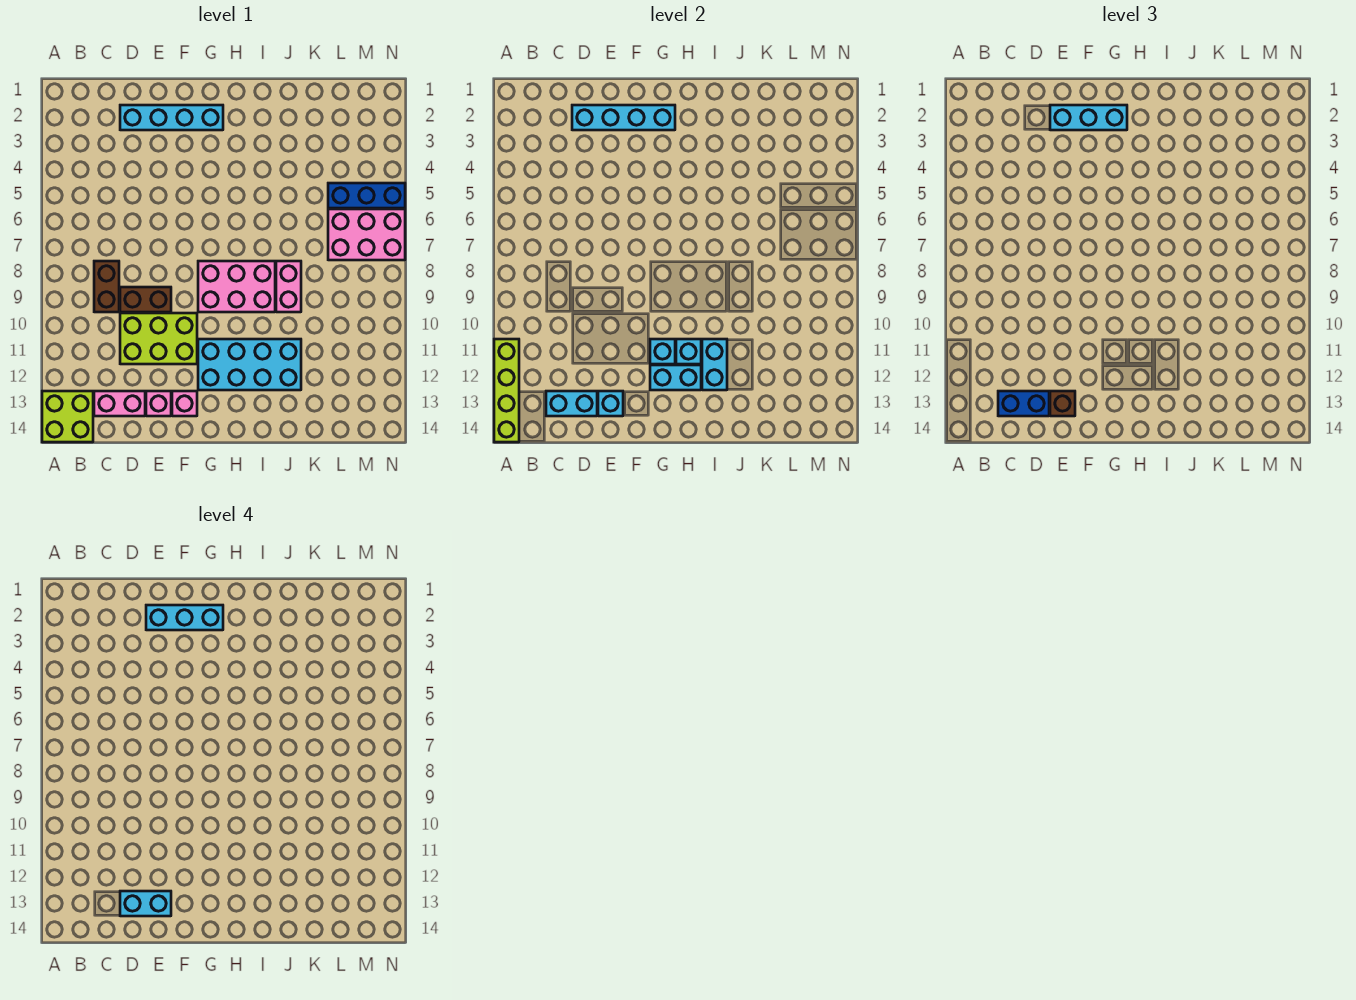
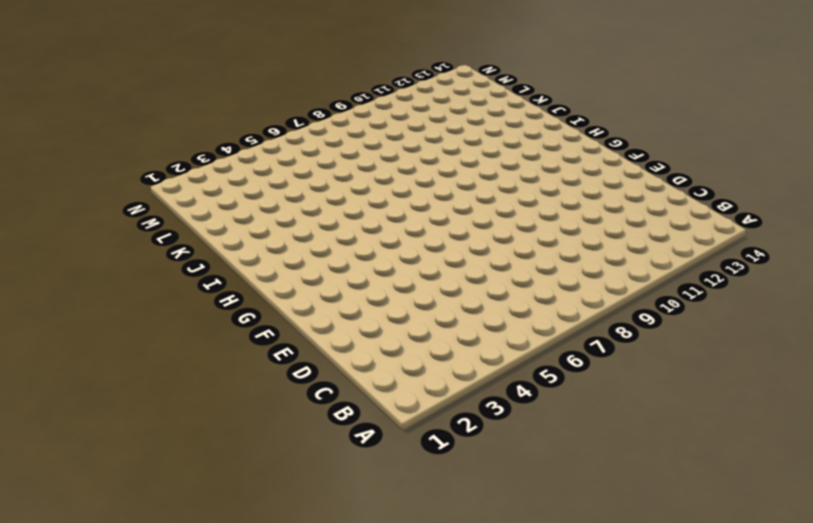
none -> lime brick A13:B14 level 1
none -> brown brick C8:C9 level 1
none -> pink brick C13:D13 level 1

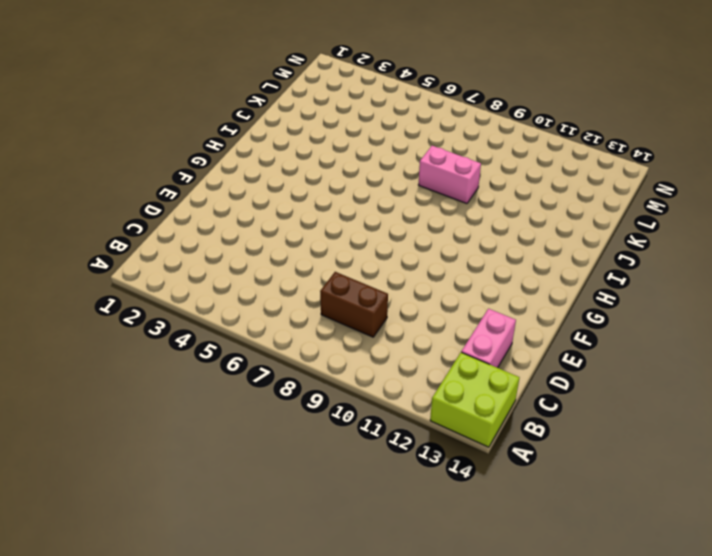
none -> cyan brick D2:G2 level 1
none -> brown brick D9:E9 level 1
none -> lime brick D10:F11 level 1

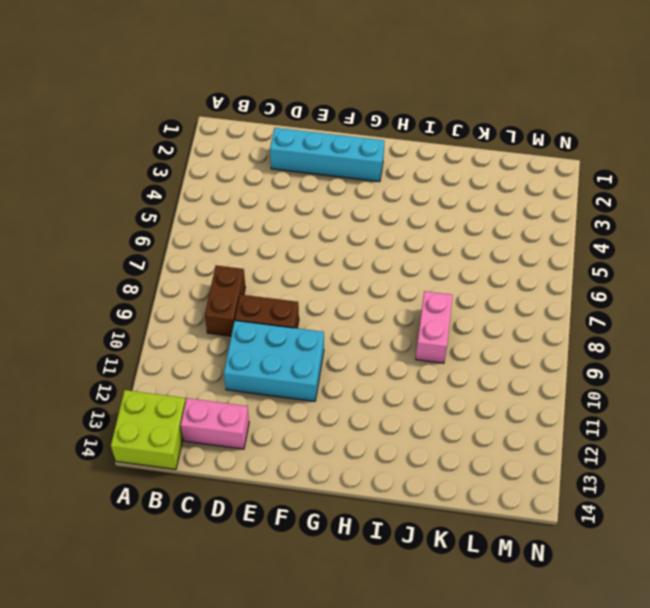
cyan brick D10:F11 level 1 -> lime brick D10:F11 level 1
none -> pink brick E13 level 1
none -> pink brick F13 level 1
none -> pink brick G8:I9 level 1

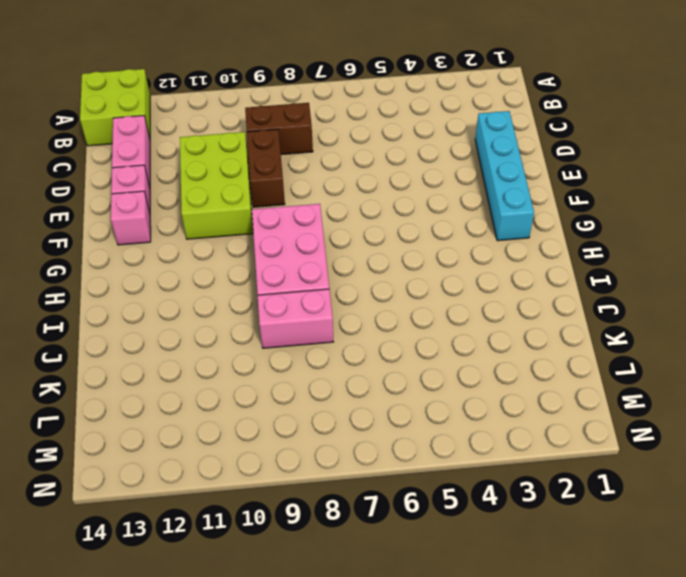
none -> cyan brick G11:J12 level 1
none -> blue brick L5:N5 level 1
none -> pink brick L6:N7 level 1

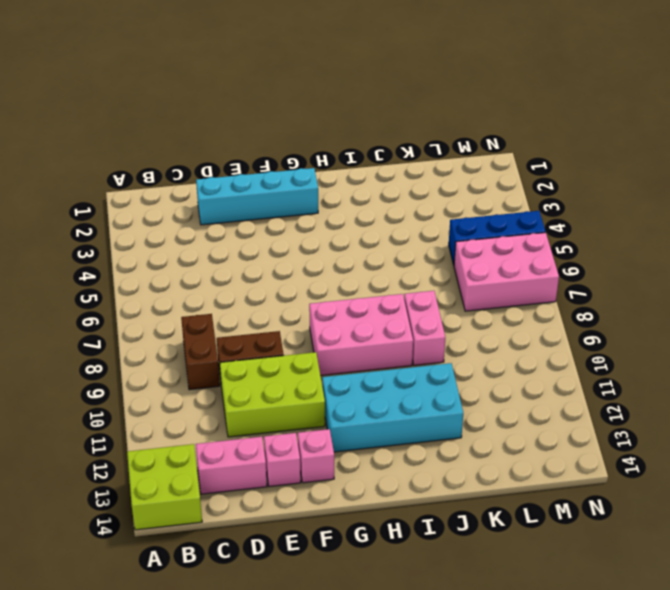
none -> lime brick A11:A14 level 2
none -> cyan brick C13:D13 level 2
none -> cyan brick D2:G2 level 2

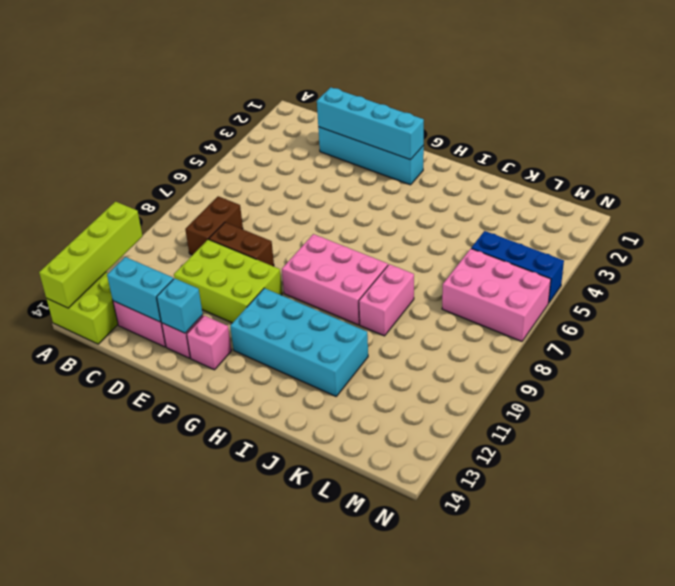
none -> cyan brick G11 level 2
none -> cyan brick G12:H12 level 2
none -> cyan brick H11 level 2

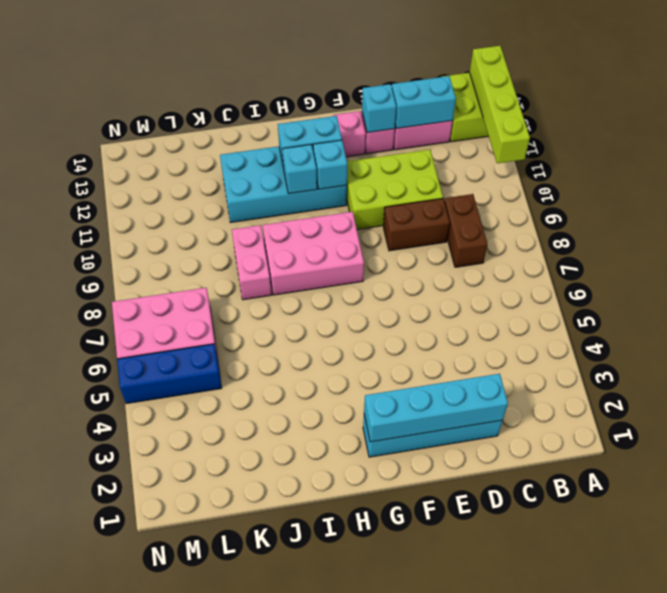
none -> cyan brick I11:I12 level 2
none -> blue brick C13:D13 level 3
none -> cyan brick E2:G2 level 3

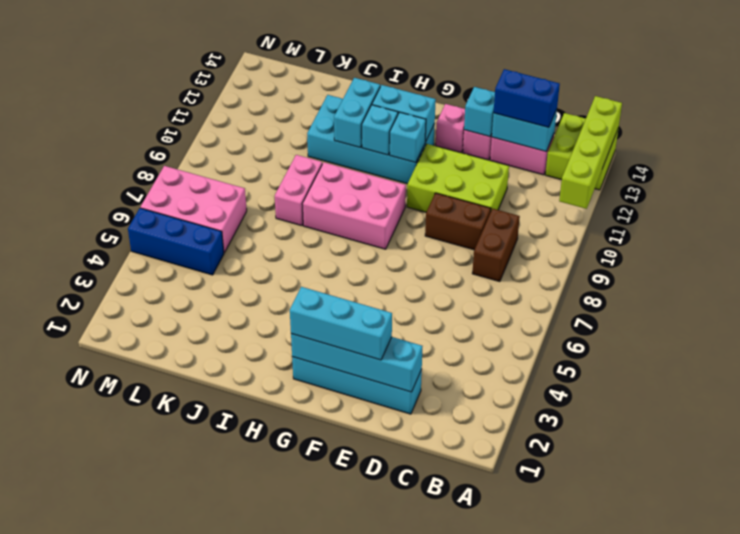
none -> brown brick E13 level 3
none -> cyan brick D13:E13 level 4
none -> cyan brick E2:G2 level 4

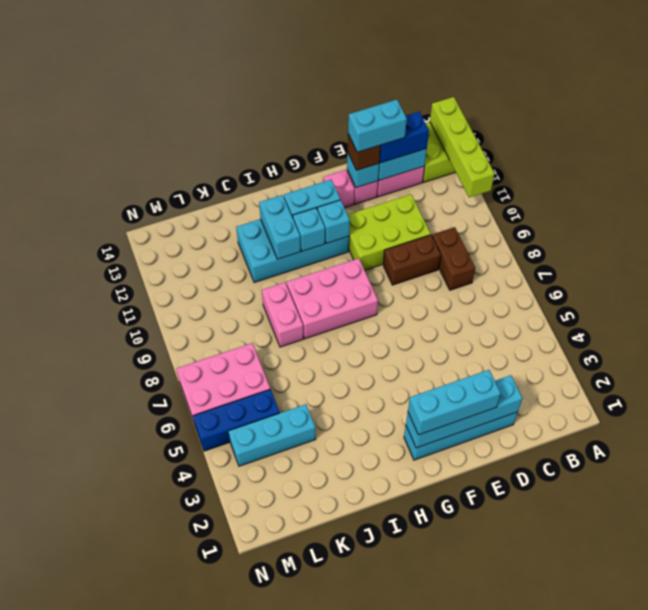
cyan brick K4:M4 level 1 -> cyan brick E2:G2 level 4

